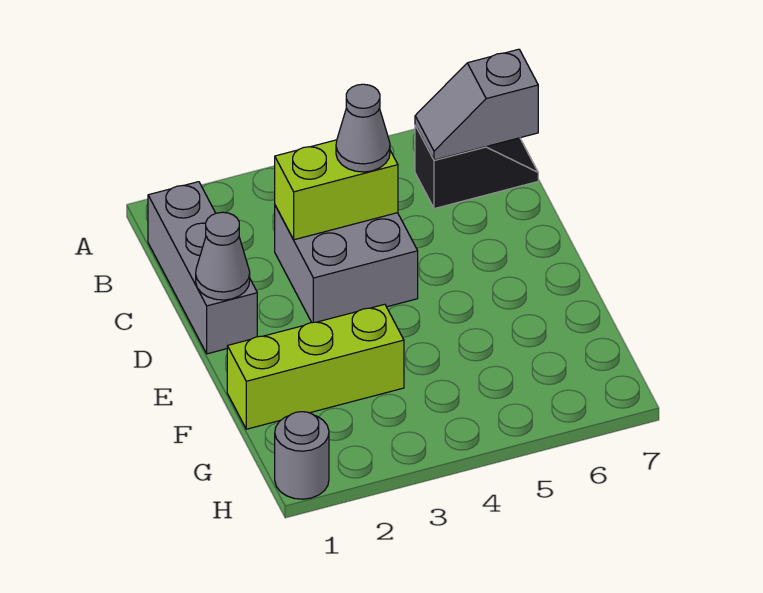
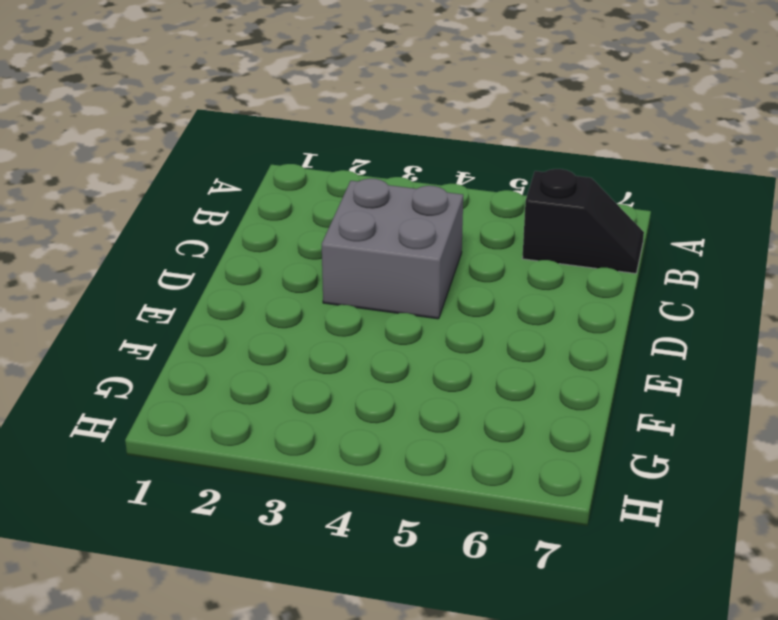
none -> grey brick B1:D1 level 1
none -> lime brick F1:F3 level 1

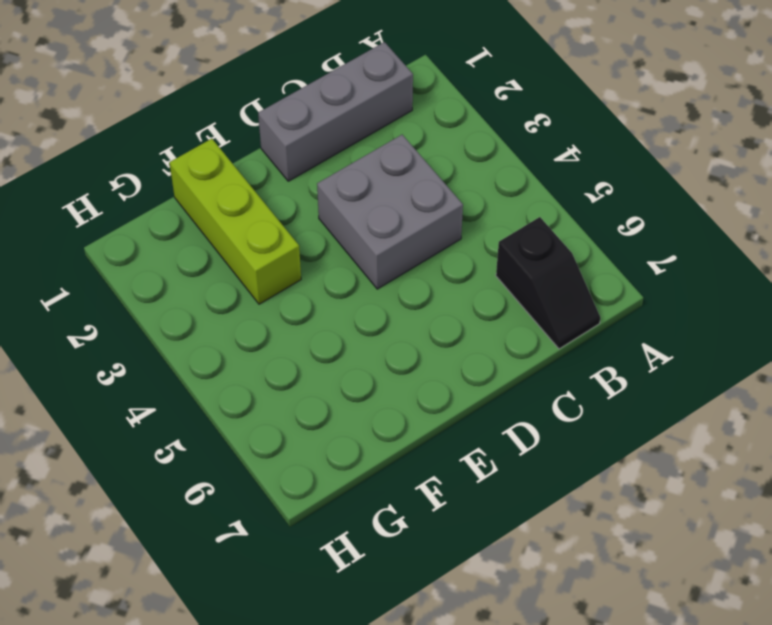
none -> grey round brick H1 level 1
none -> grey slope B6:B7 level 2 top 7

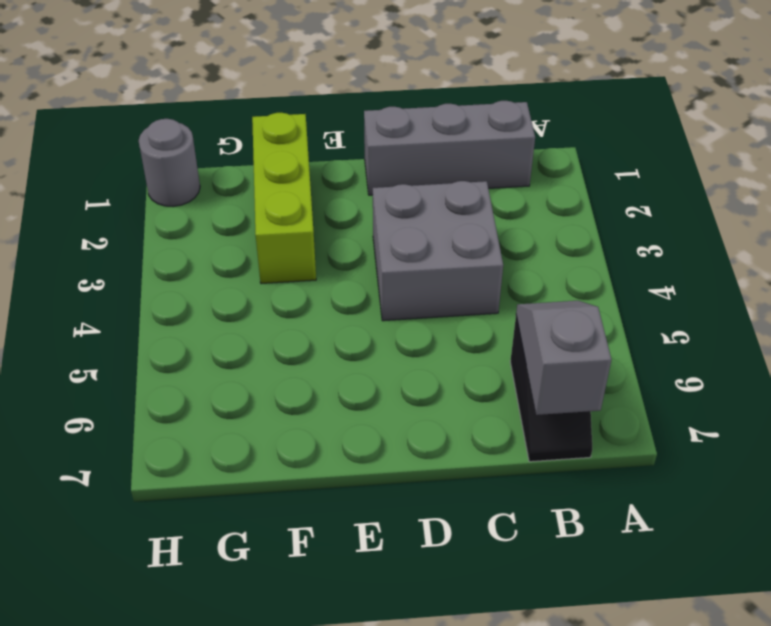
none -> lime brick C3:C4 level 2
none -> grey cone D1 level 2

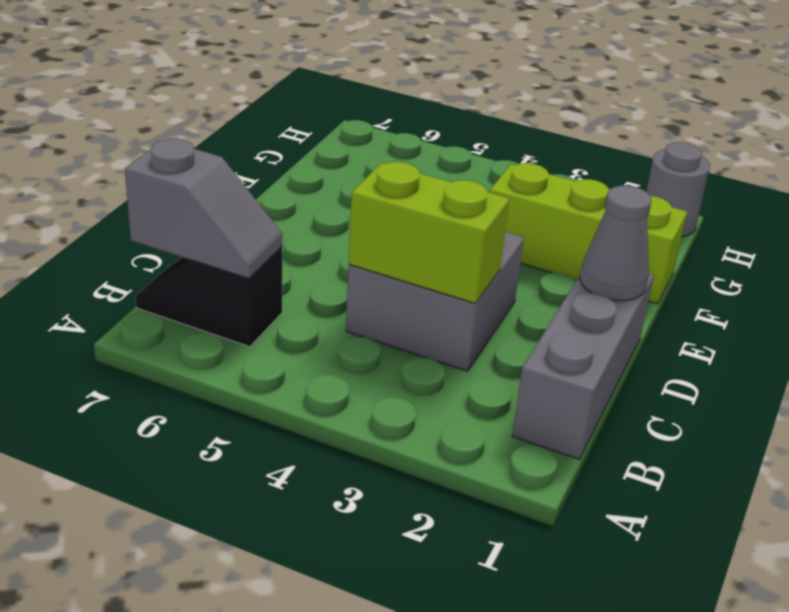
none -> grey cone C4 level 3

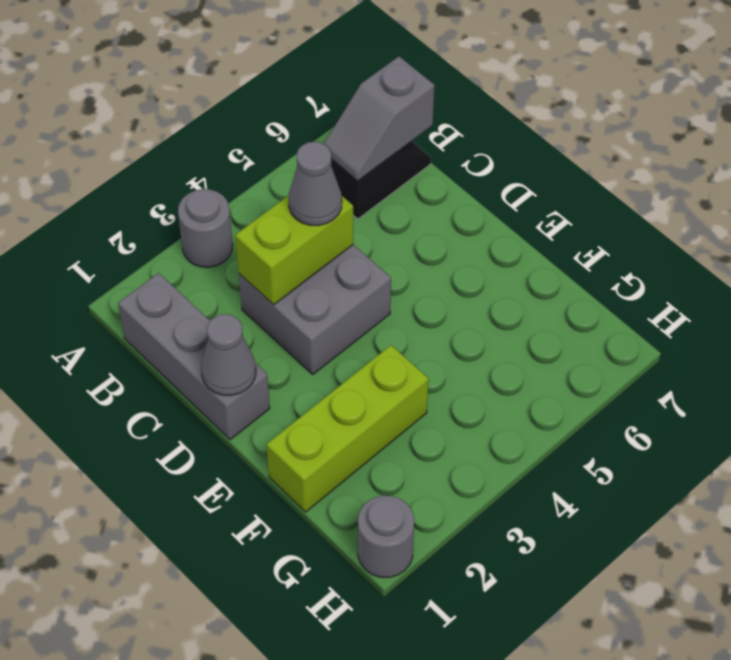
grey round brick A3 level 1 -> none

